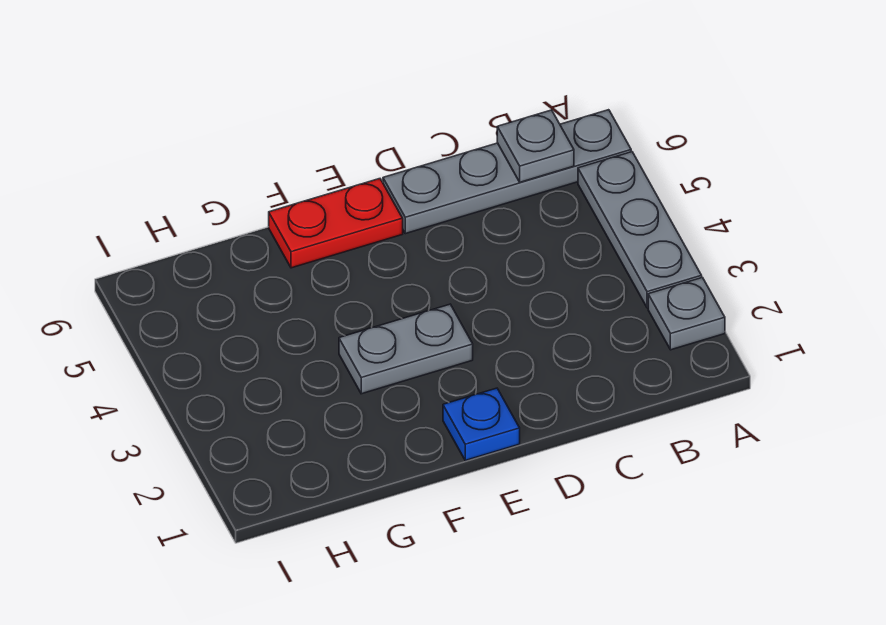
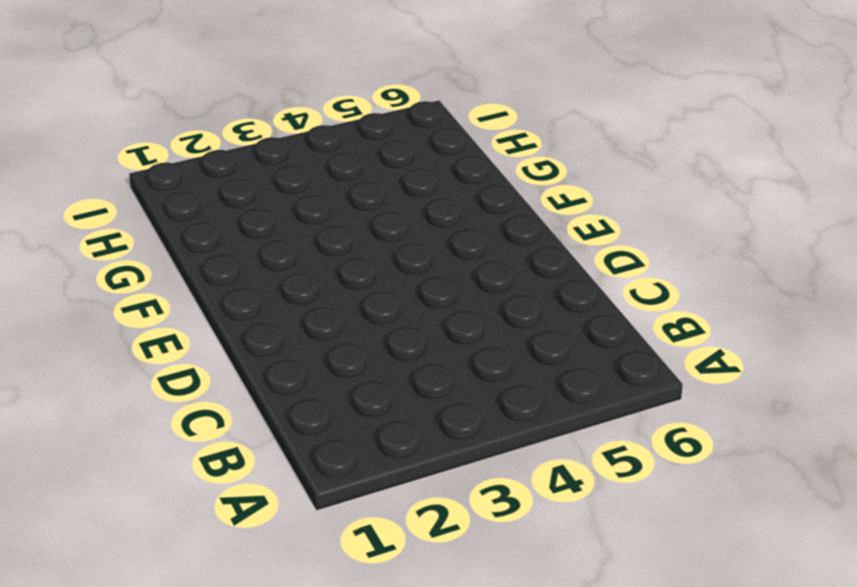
none -> grey plate A2 level 1
none -> grey plate A3:A5 level 1

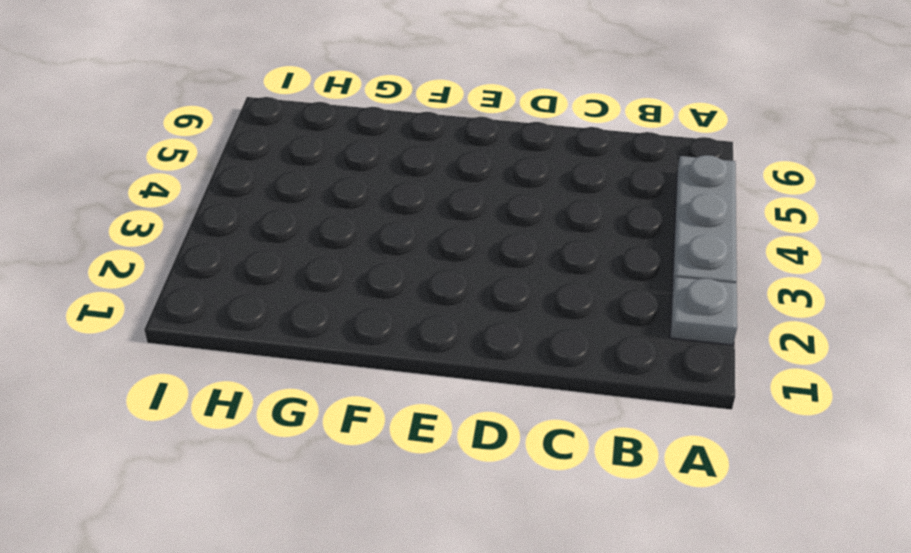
none -> grey plate A6:D6 level 1
none -> blue plate E1 level 1

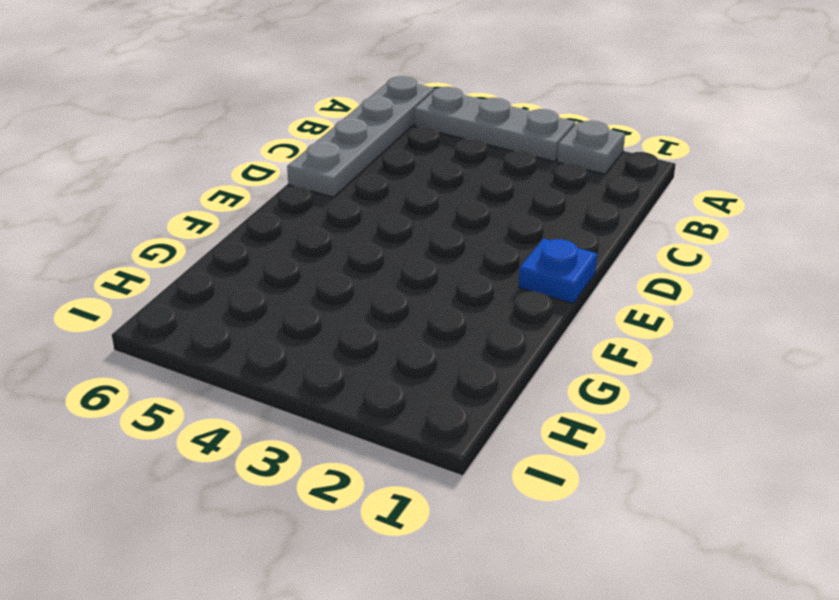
none -> grey plate E3:F3 level 1
none -> red plate E6:F6 level 1

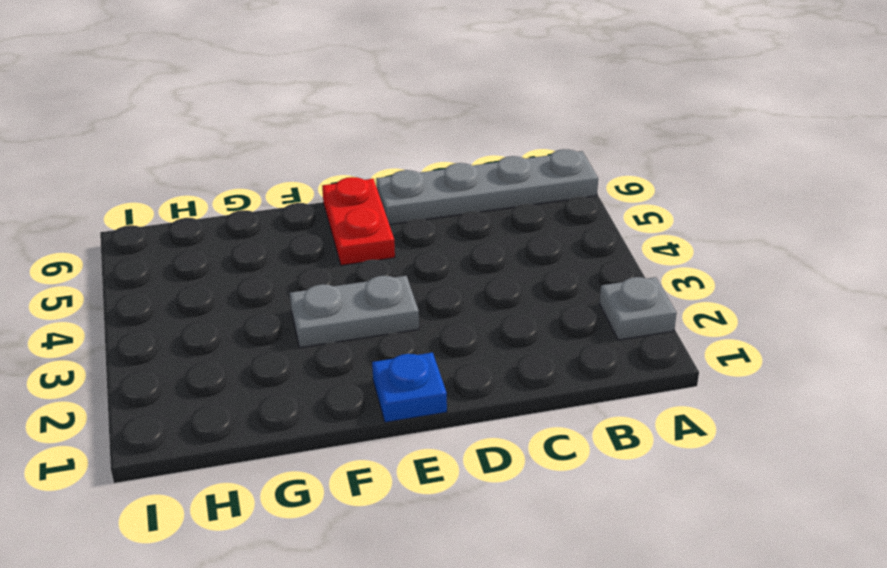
red plate E5:E6 level 1 -> red plate E6:F6 level 1
none -> grey plate A3:A5 level 1
none -> grey plate B6 level 2

